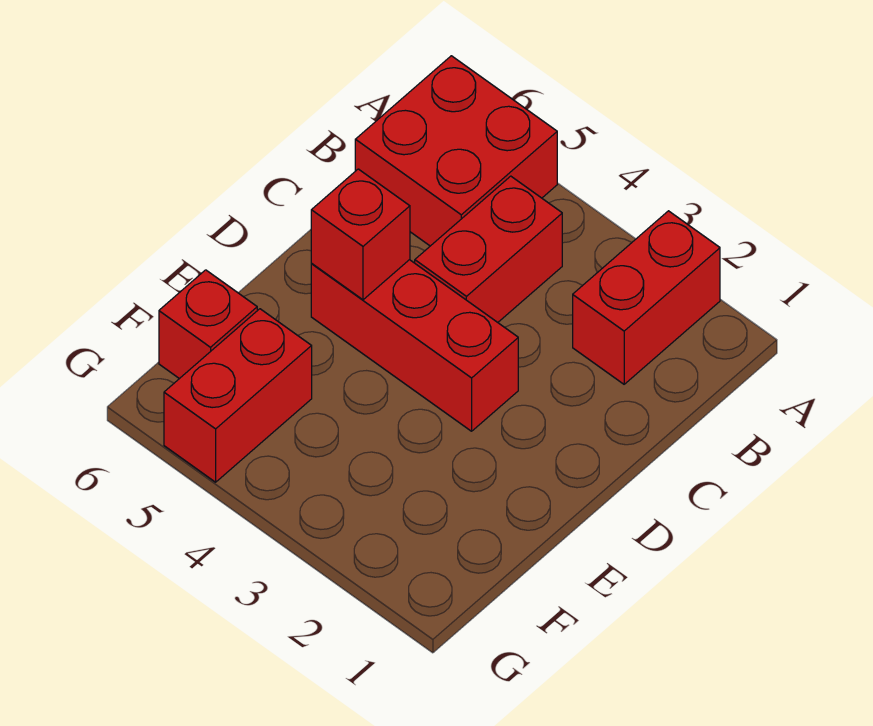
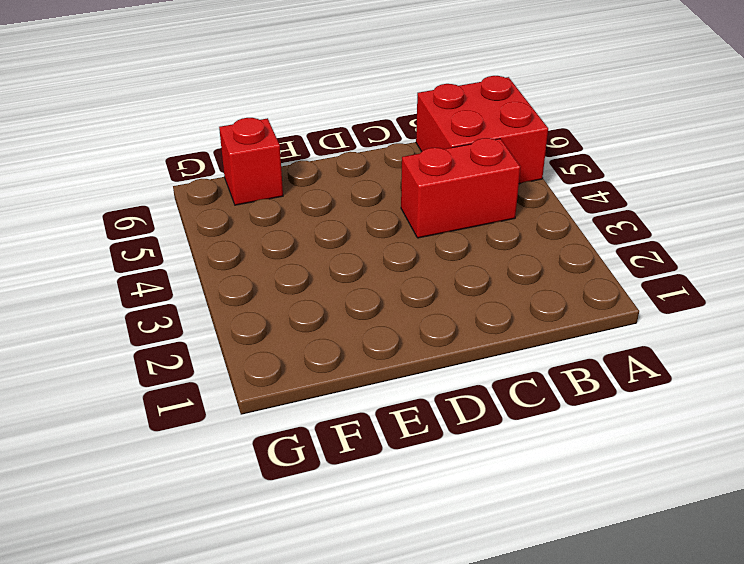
none -> red brick A2:B2 level 1
none -> red brick D3:D5 level 1

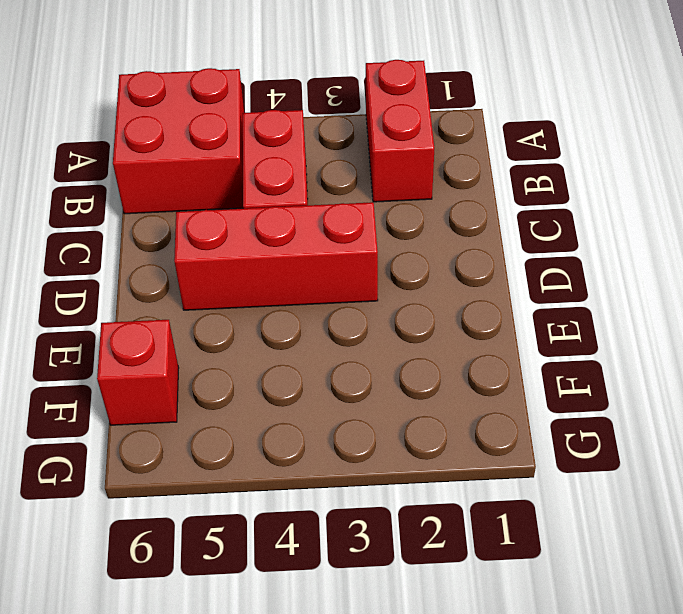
none -> red brick F5:G5 level 1
none -> red brick D5 level 2

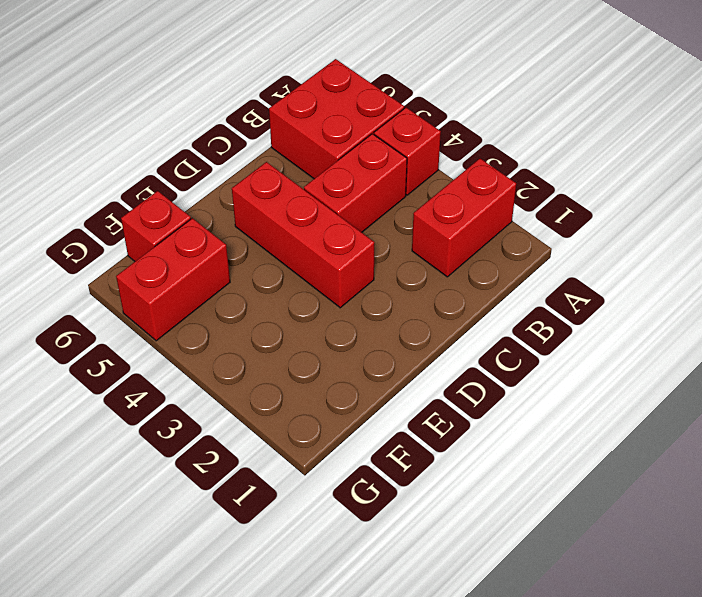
red brick A4 level 1 -> red brick D5 level 2

